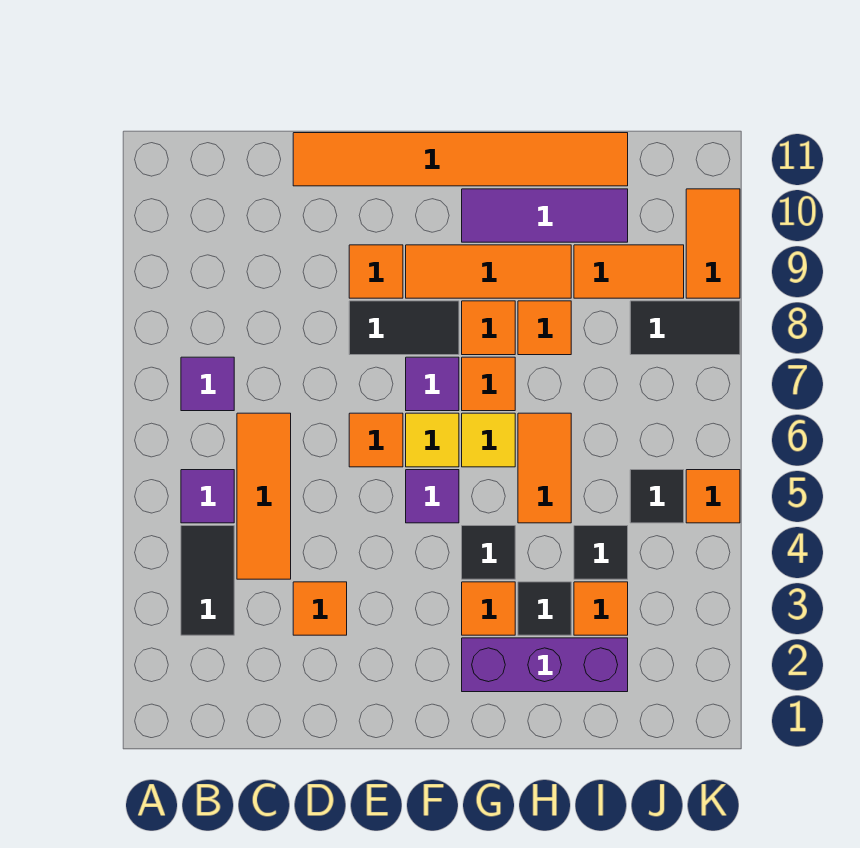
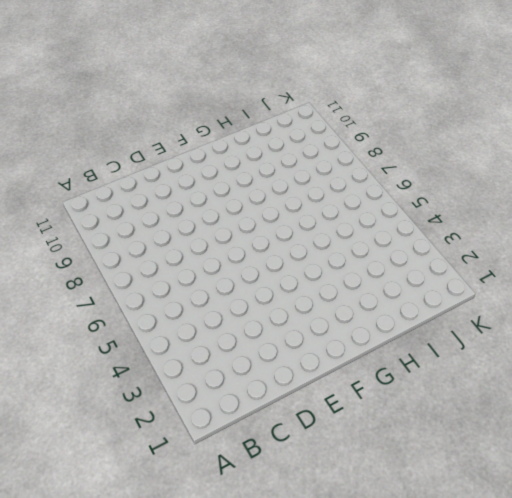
none -> black tile B3:B4 level 1
none -> purple tile B5 level 1
none -> purple tile B7 level 1
none -> orange tile C4:C6 level 1

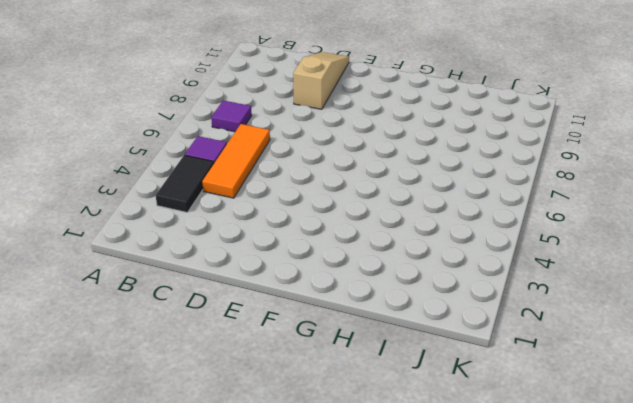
tan slope D9:D11 level 1 top 9 -> orange tile D11:I11 level 1
none -> orange tile D3 level 1
none -> orange tile E6 level 1
none -> black tile E8:F8 level 1
none -> orange tile E9 level 1

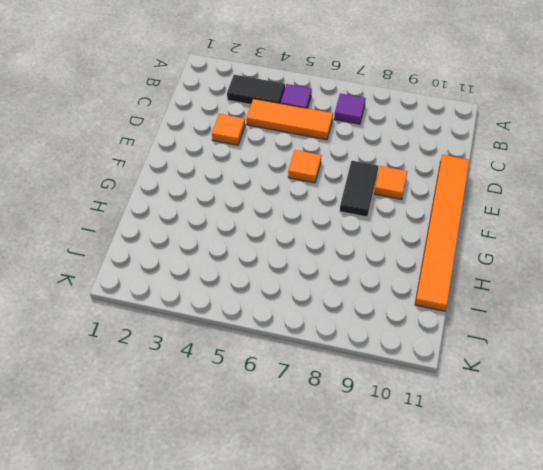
none -> purple tile F5 level 1
none -> yellow tile F6 level 1
none -> purple tile F7 level 1
none -> orange tile F9:H9 level 1

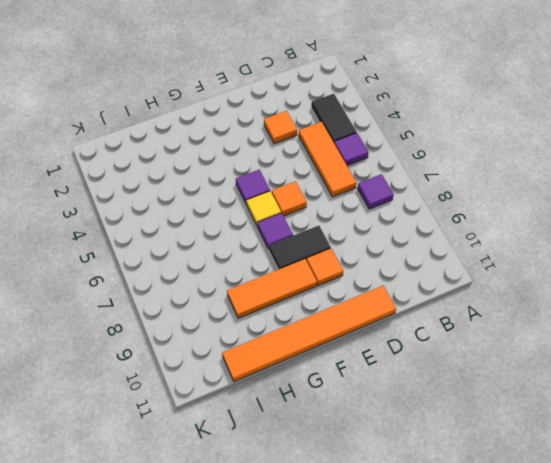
none -> purple brick G2:I2 level 1
none -> orange tile G3 level 1
none -> black tile G4 level 1
none -> yellow tile G6 level 1

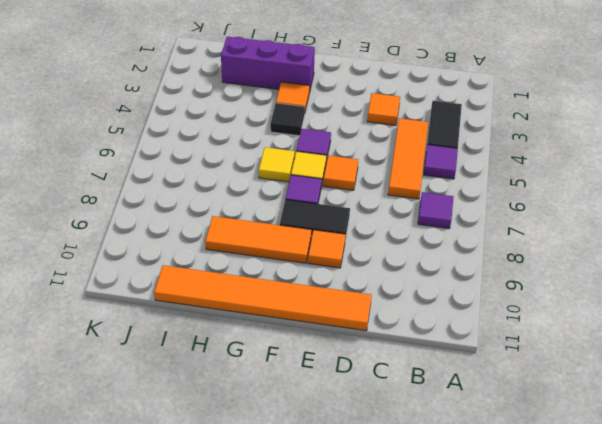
none -> orange tile G7 level 1
none -> orange tile G8 level 1
none -> purple tile G10:I10 level 1
none -> black tile H3 level 1

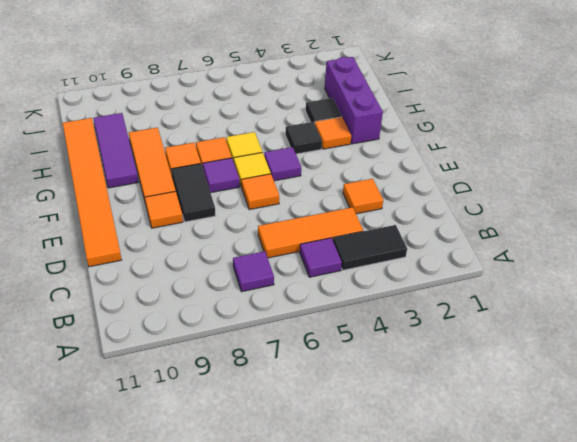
none -> orange tile H5:H6 level 1
none -> orange tile H8 level 1
none -> orange tile I3 level 1
none -> black tile I4 level 1

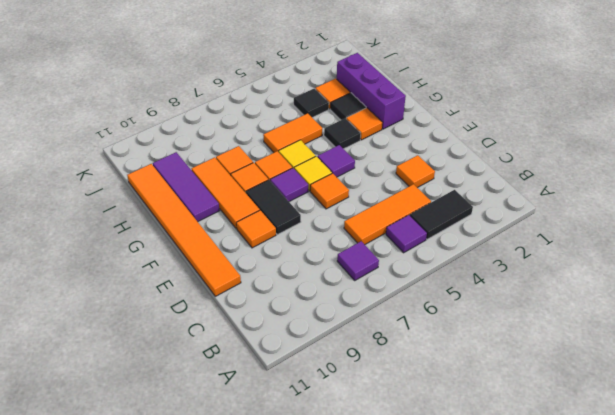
none -> orange tile I9:J9 level 1
none -> black tile J5 level 1
none -> black tile J8:K8 level 1
none -> orange tile K5 level 1

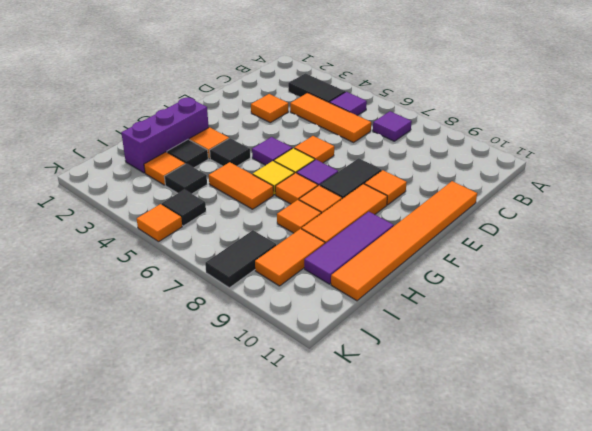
none -> orange tile K9:K10 level 1

